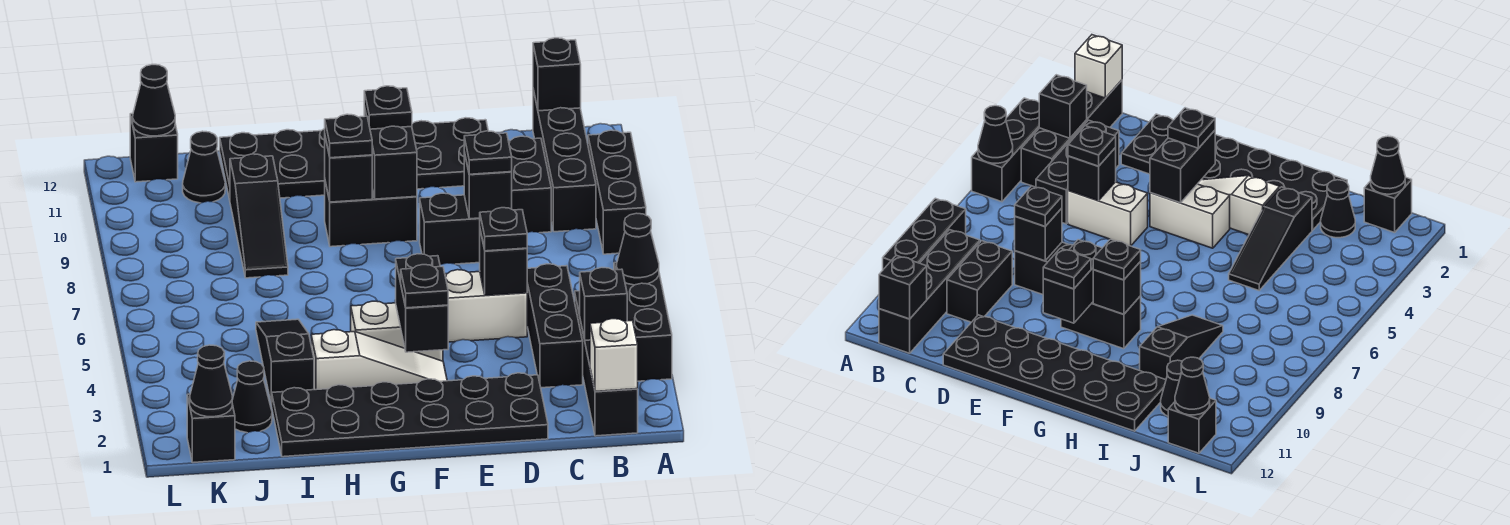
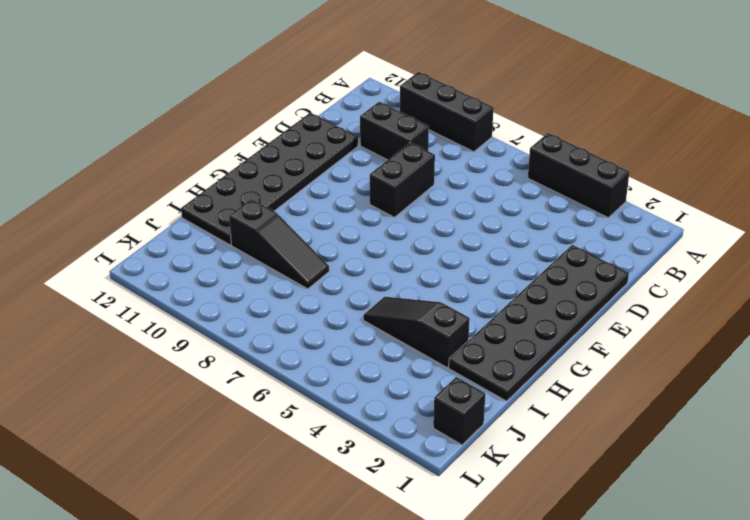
none -> black brick B1:B4 level 1
none -> black brick B9:B12 level 1
none -> black brick C3:C5 level 1
none -> white brick D5:E5 level 1

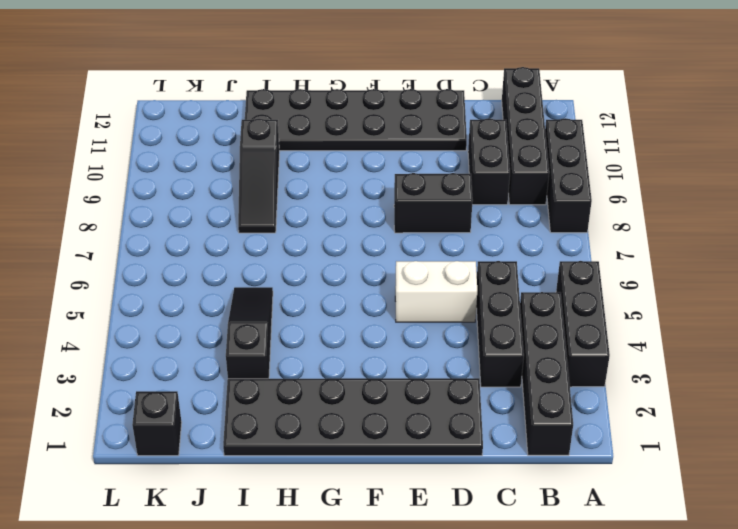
none -> white slope F3:H3 level 1 top H
none -> white brick F4:G4 level 1
none -> black brick F9:G9 level 1
none -> black cone J2 level 1

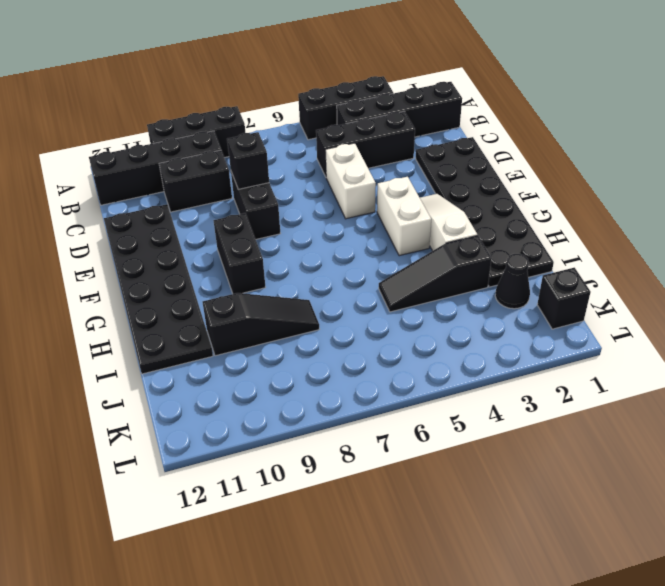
none -> black cone J11 level 1
none -> black brick K12 level 1
none -> black cone A5 level 2
none -> white brick B1 level 2

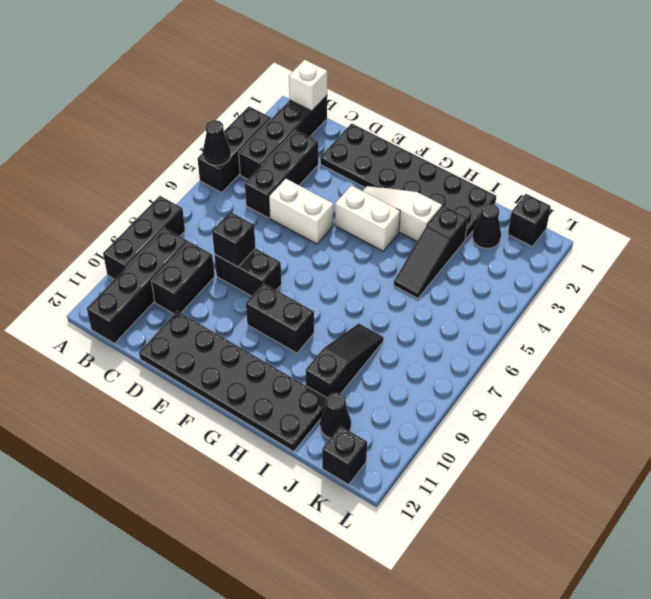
none -> black brick B3 level 2
none -> black brick B12 level 2
none -> black brick D5 level 2
none -> black brick F3:F4 level 2

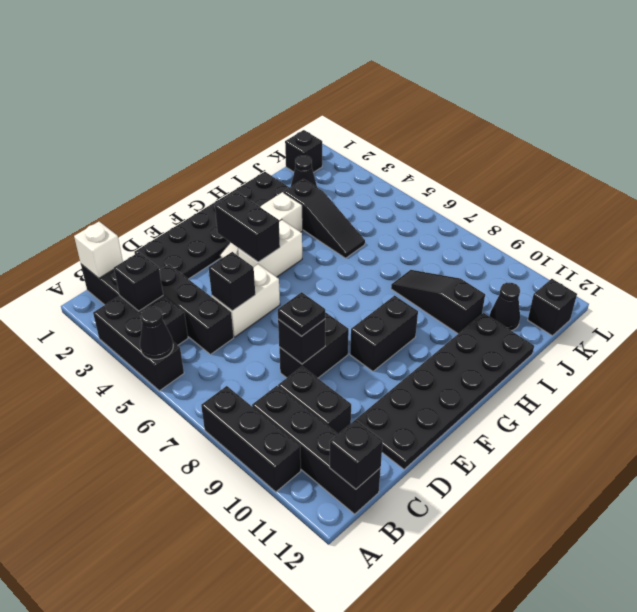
none -> black brick F9:F10 level 2
none -> black brick G9 level 2
none -> black cone K1 level 2
none -> black cone K12 level 2

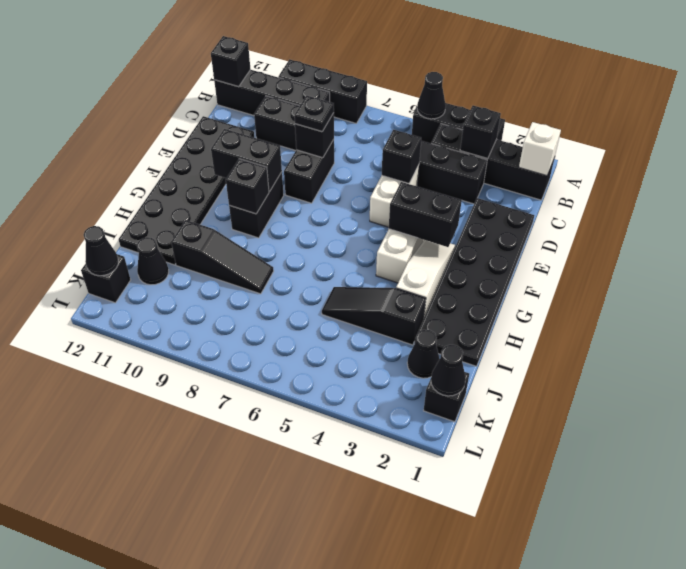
none -> black plate D5 level 3
none -> black plate F3 level 3
none -> black plate F10 level 3
none -> black plate G9 level 3

